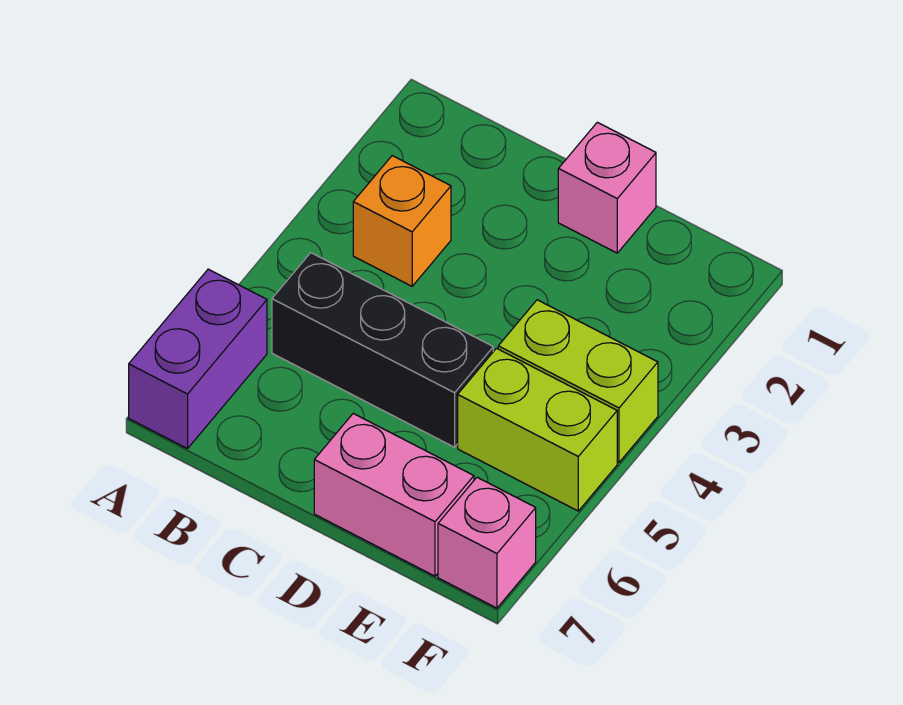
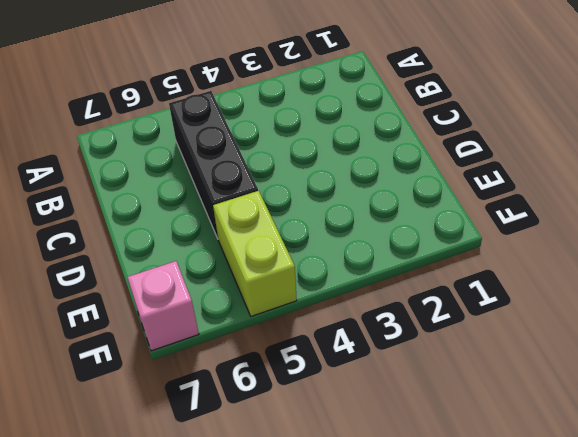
none -> purple brick A6:A7 level 1
none -> orange brick B3 level 1

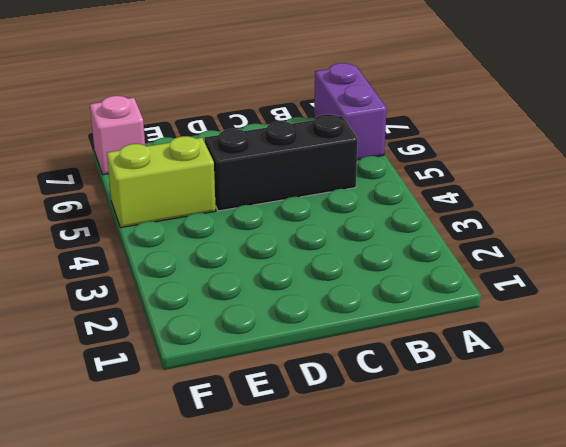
none -> orange brick B3 level 1
none -> pink brick D1 level 1

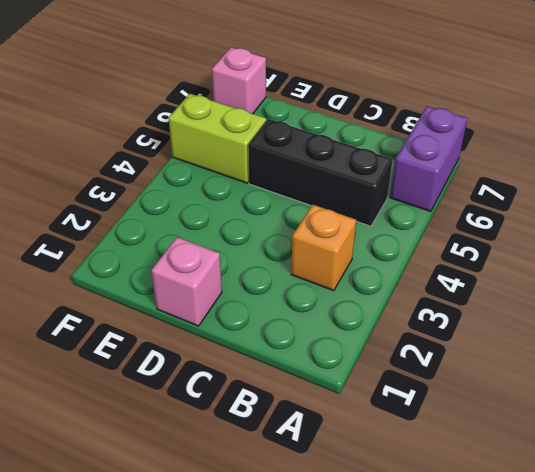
none -> pink brick D7:E7 level 1
none -> lime brick E4:F4 level 1

